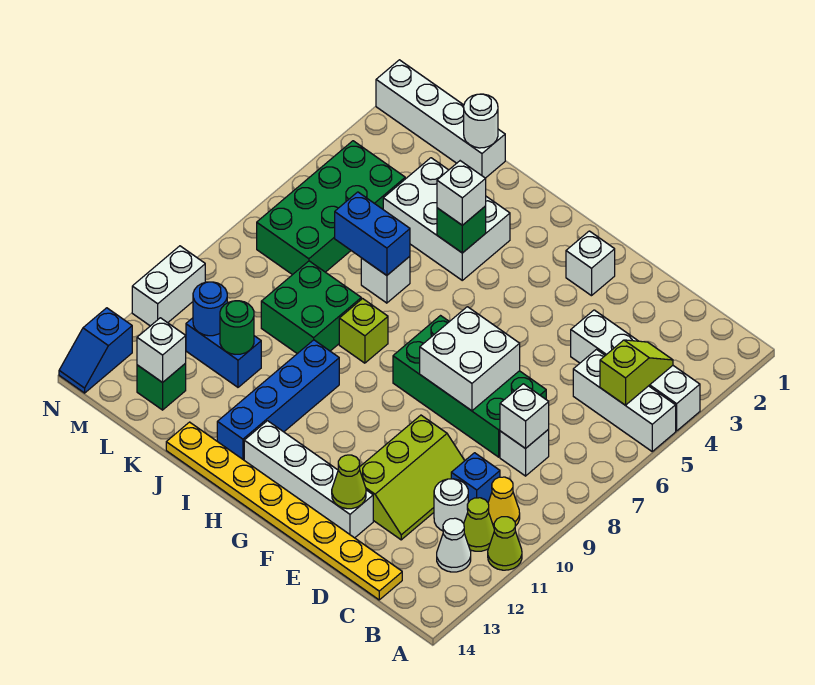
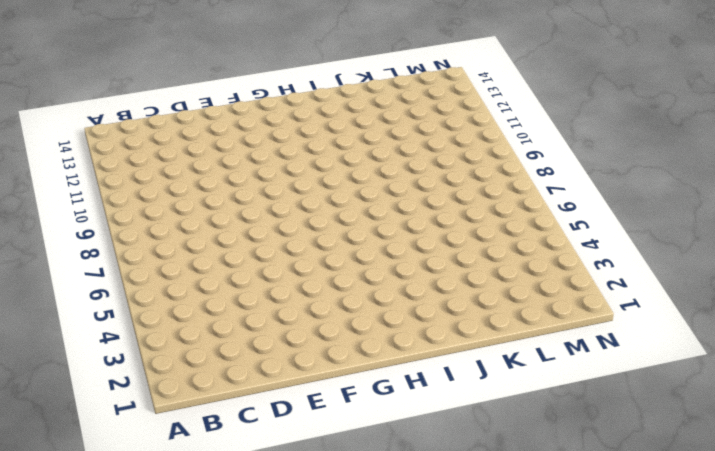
none -> white brick A4:D4 level 1
none -> white brick A5:C5 level 1
none -> lime cone A11 level 1
none -> yellow cone B10 level 1

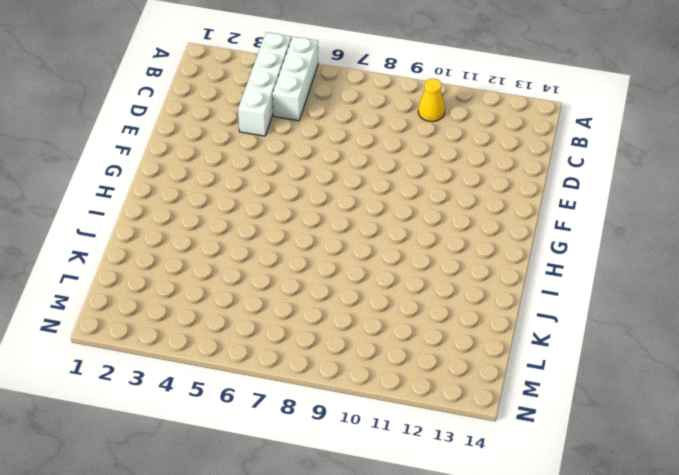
none -> lime cone A11 level 1
none -> lime cone B11 level 1
none -> white cone B12 level 1
none -> white brick C8 level 1

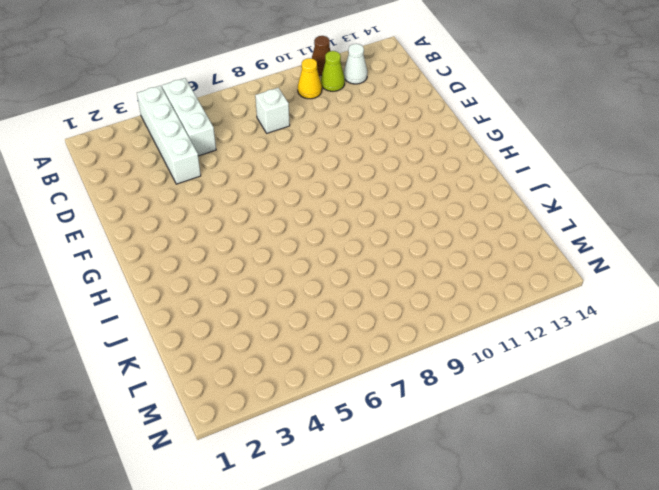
brown cone A11 level 1 -> lime cone A11 level 1
none -> blue brick C10 level 1
none -> white round brick C11 level 1
none -> yellow plate C14:J14 level 1
none -> green brick D7:G8 level 1

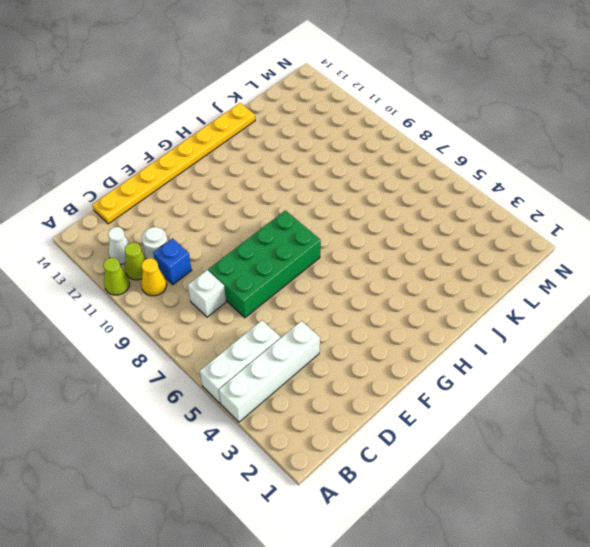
none -> lime slope D10:E12 level 1 top E
none -> white brick E13:H13 level 1
none -> white brick F2 level 1
none -> white brick I3:K4 level 1

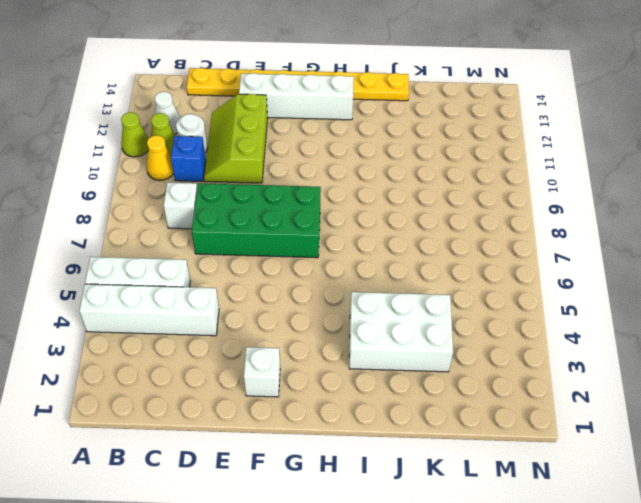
none -> lime brick I8 level 1
none -> blue brick I10:I13 level 1
none -> white brick J6 level 1
none -> green brick J8:K9 level 1

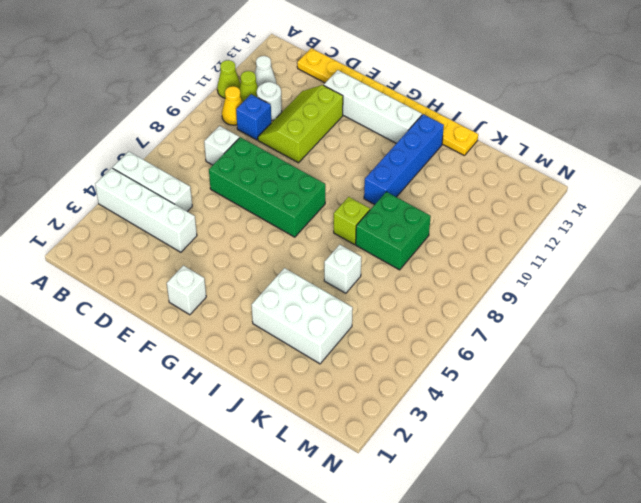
none -> white brick K1:N1 level 1
none -> blue brick K11:L11 level 1
none -> green brick L4:M7 level 1
none -> green brick L13 level 1

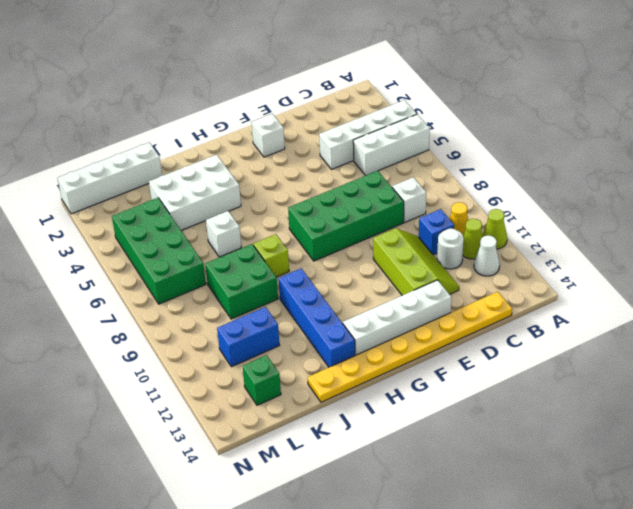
none -> white brick N10:N11 level 1
none -> blue slope N13:N14 level 1 top 13
none -> lime slope B4:B5 level 2 top 5
none -> white brick C8 level 2

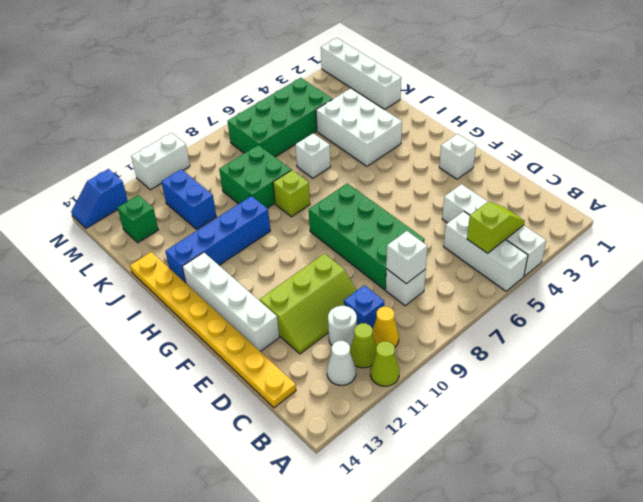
none -> white brick E7:F8 level 2
none -> lime cone E13 level 2
none -> green brick I4 level 2
none -> blue brick J6:K6 level 2

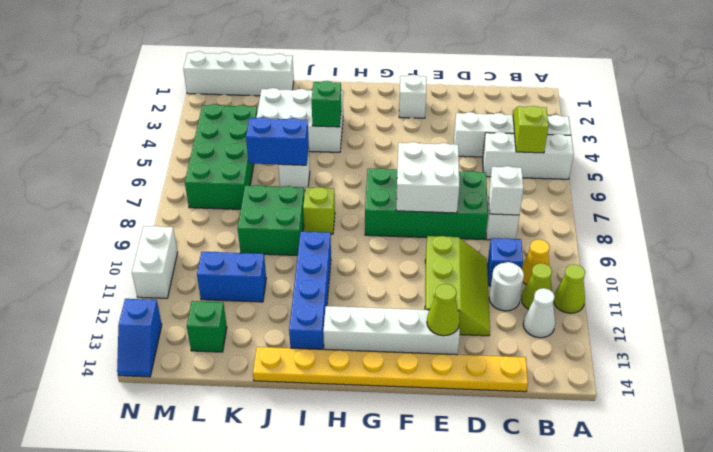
none -> white round brick K1 level 2
none -> green round brick K11 level 2
none -> blue round brick L11 level 2
none -> white brick L13 level 2

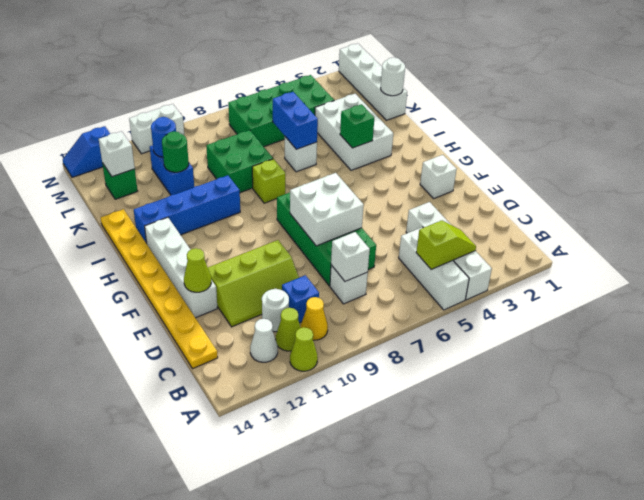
none -> white brick I4 level 3

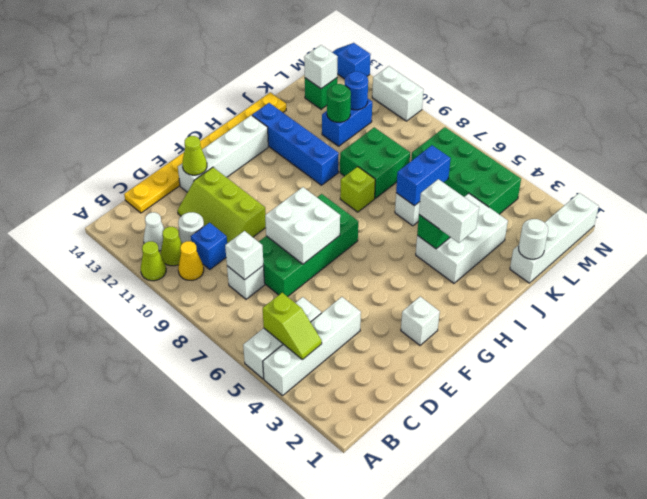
white brick I3:I4 level 3 -> white brick I4 level 3

